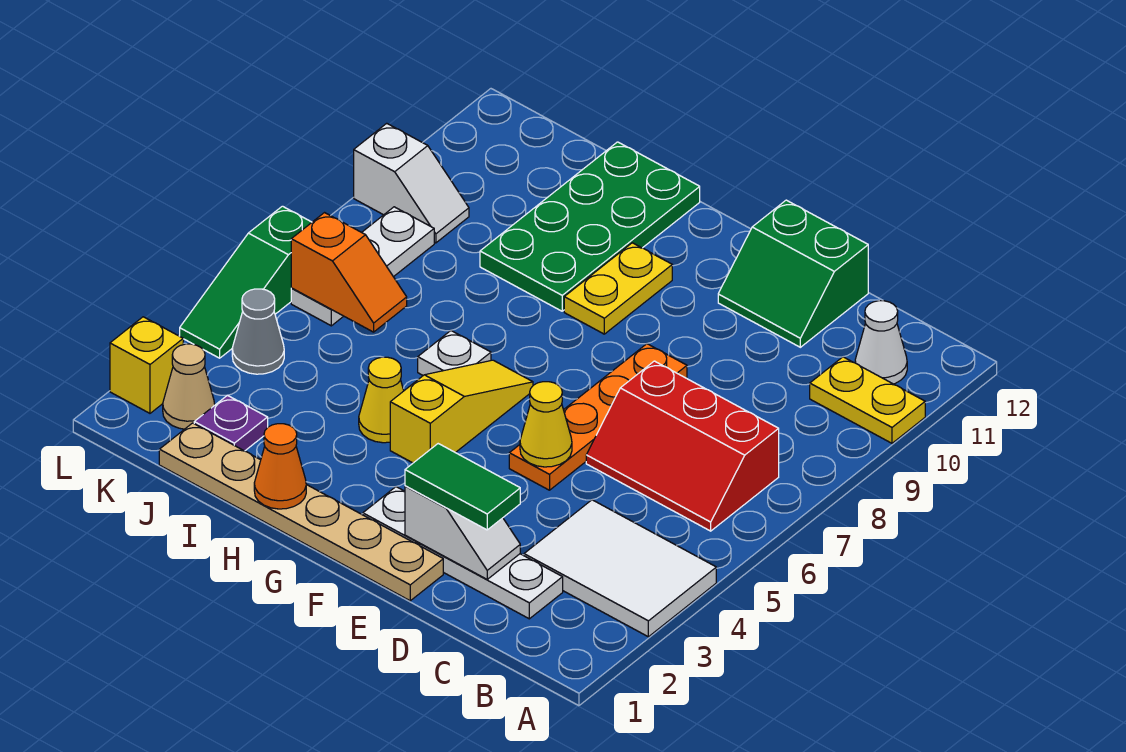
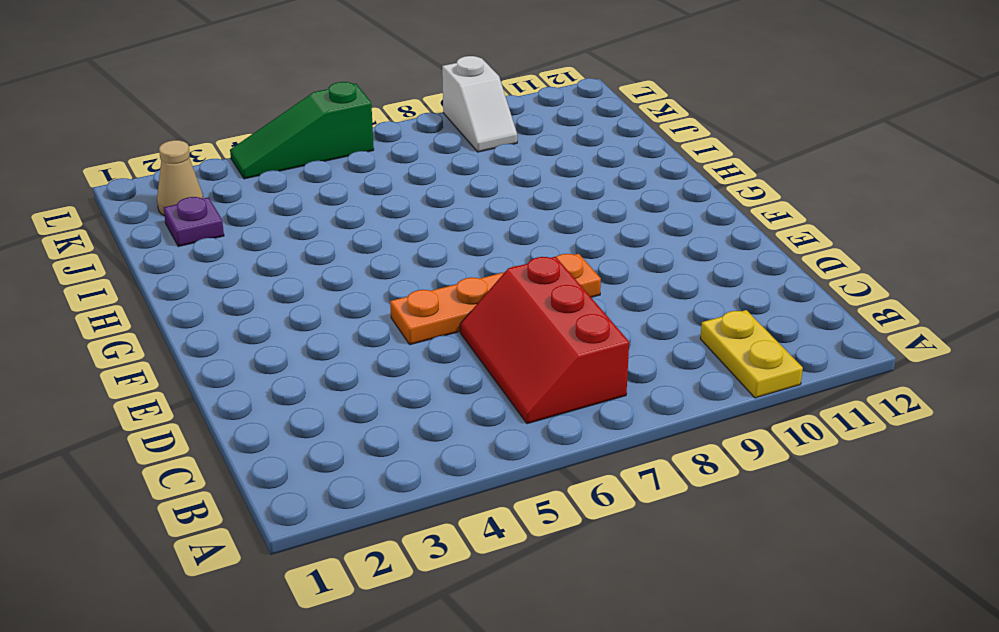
none -> white tile A3:C4 level 1
none -> white cone B11 level 1
none -> white plate C2:F2 level 1

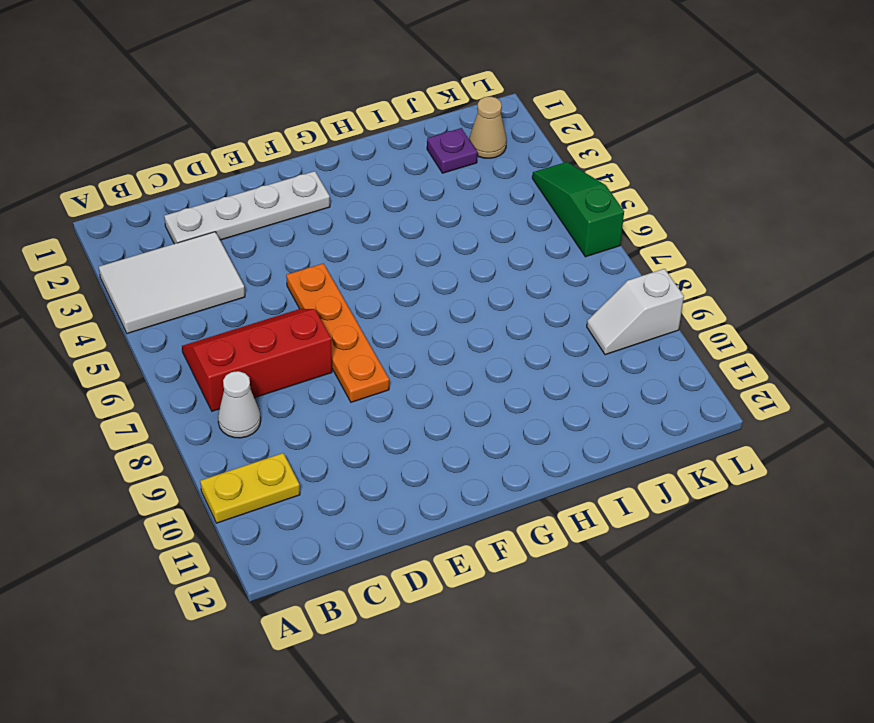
white cone B8 level 1 -> white cone B11 level 1
none -> green slope D11:E12 level 1 top 12
none -> tan plate E1:J1 level 1
none -> yellow slope G4:G6 level 1 top 4

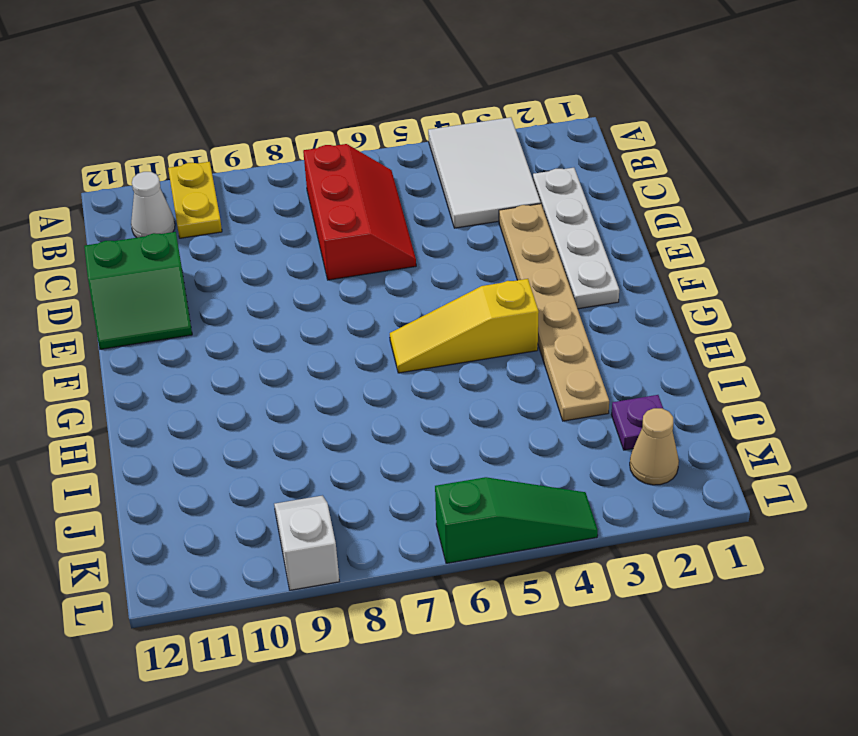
tan plate D3:I3 level 1 -> tan plate E1:J1 level 1
green slope D11:E12 level 1 top D -> green slope D11:E12 level 1 top 12
none -> orange plate E5:E8 level 1
none -> yellow plate G9:G10 level 1
none -> yellow cone H4 level 1

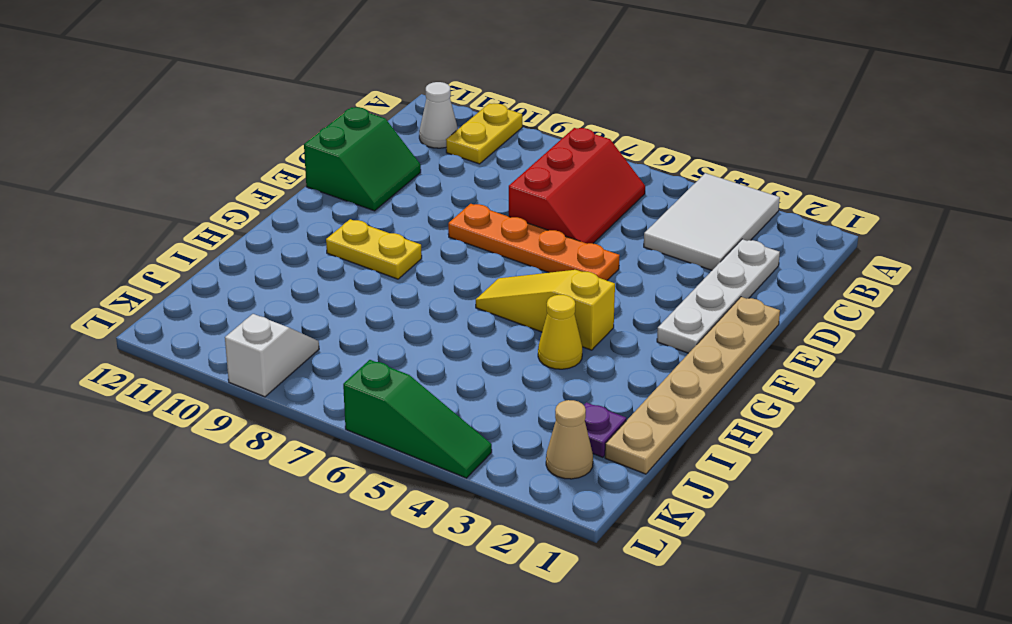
none -> white plate H6 level 1
none -> green plate H9:I12 level 1
none -> grey cone K4 level 1

